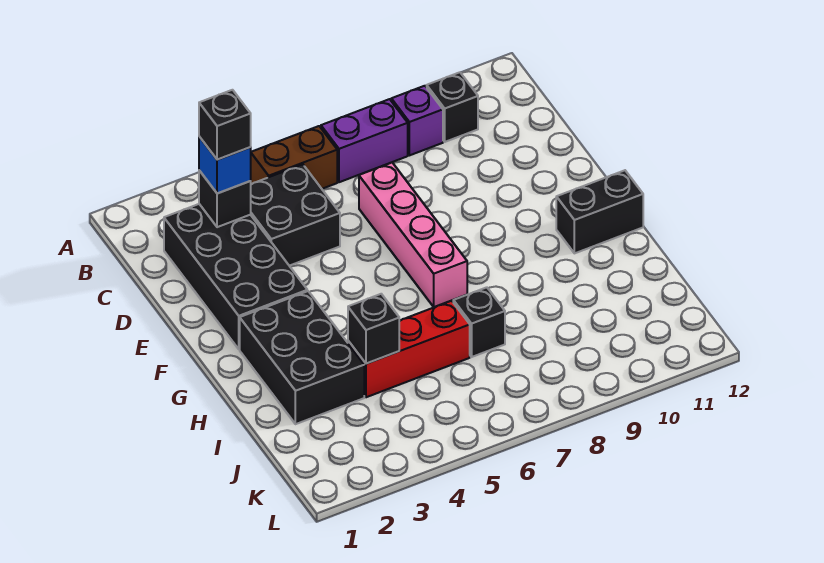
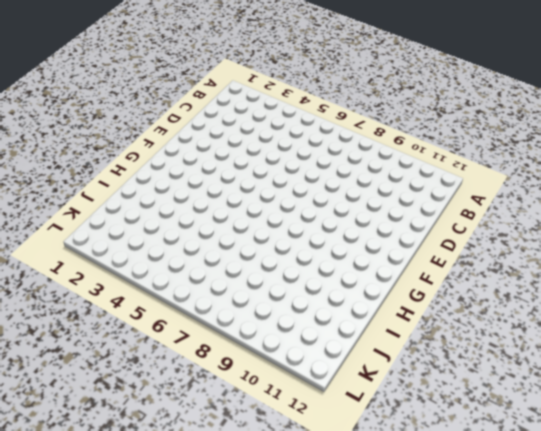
none -> brown brick B5:B6 level 1
none -> purple brick B7:B8 level 1
none -> purple brick B9 level 1

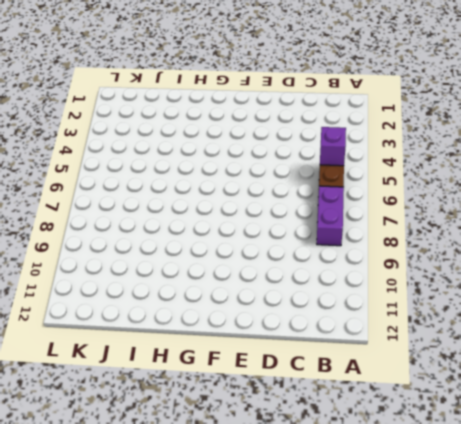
purple brick B5 level 2 -> purple brick B9 level 1
none -> black brick B10 level 1
none -> black brick C2:F3 level 1
none -> black brick C4:D5 level 1

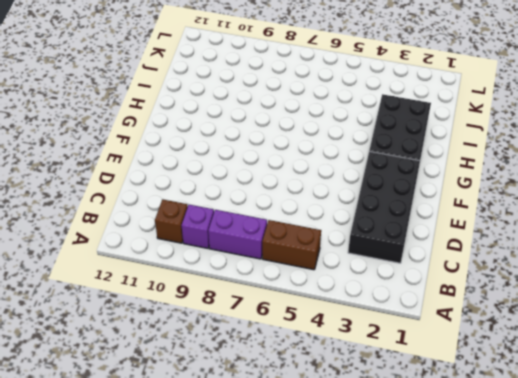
brown brick B10 level 1 -> black brick B10 level 1
none -> black brick C4:D5 level 1
none -> pink brick D7:G7 level 1
none -> black brick G11:G12 level 1

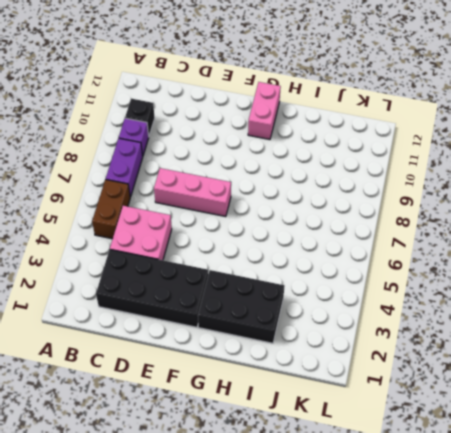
pink brick C4:D5 level 1 -> black brick C4:D5 level 1
pink brick D7:F7 level 1 -> pink brick D7:G7 level 1
pink brick G11:G12 level 1 -> black brick G11:G12 level 1
none -> red brick I4:I6 level 1
none -> black brick I7 level 1
none -> black brick C3 level 2

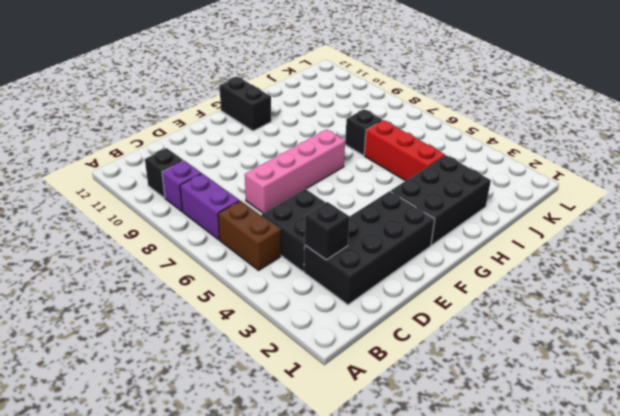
none -> black brick I4 level 2
none -> blue brick C3 level 3
none -> black brick C3 level 4

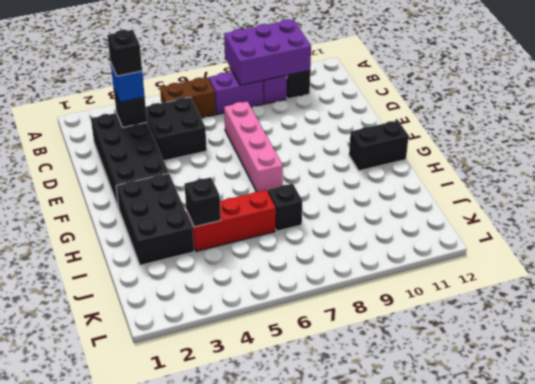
purple brick A8:B10 level 2 -> none

